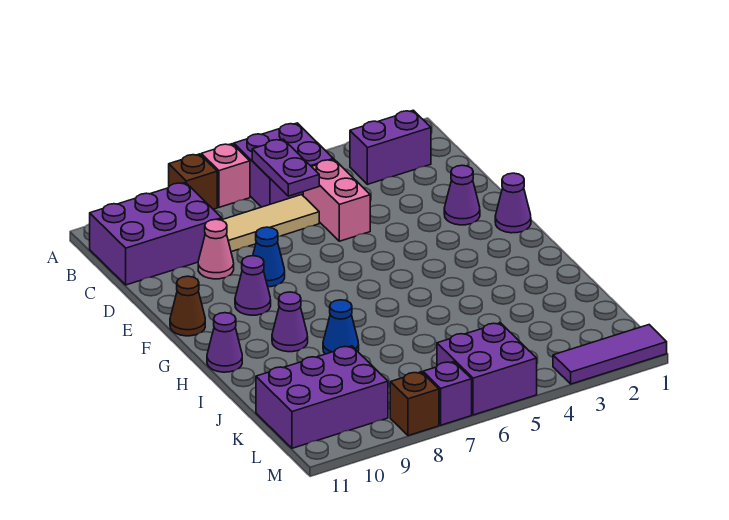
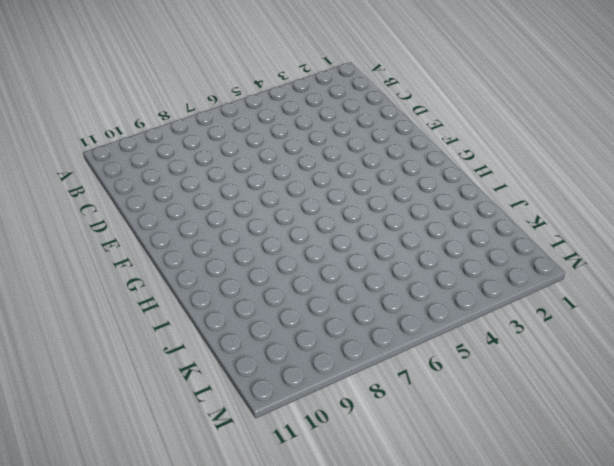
none -> purple brick A5:B6 level 1
none -> pink brick A7 level 1
none -> brown brick A8 level 1

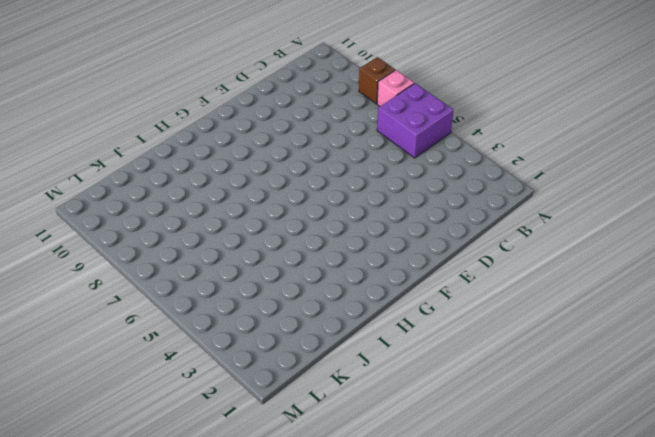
none -> purple brick B2:B3 level 1
none -> purple brick B9:C11 level 1
none -> pink brick C5:D5 level 1

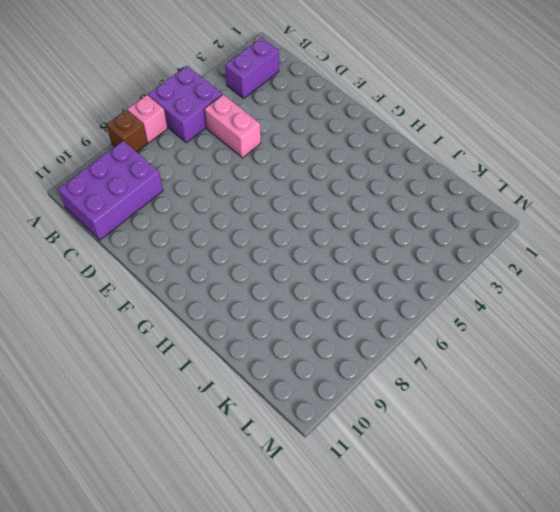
none -> tan tile C6:C8 level 1
none -> pink cone D9 level 1
none -> purple cone E2 level 1

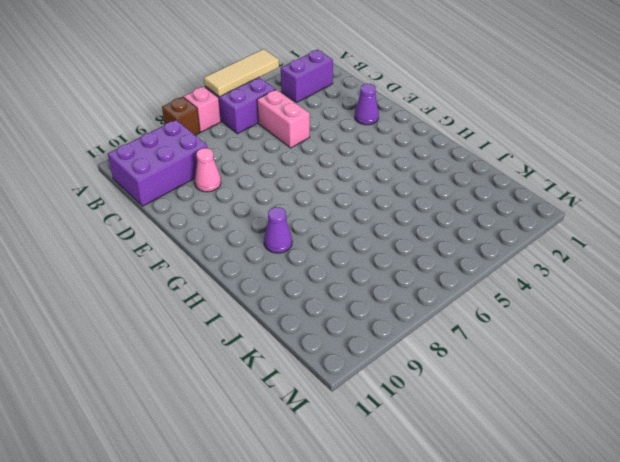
tan tile A4:A6 level 2 -> tan tile C6:C8 level 1
none -> blue cone E8 level 1
none -> purple cone F1 level 1
none -> purple cone F9 level 1

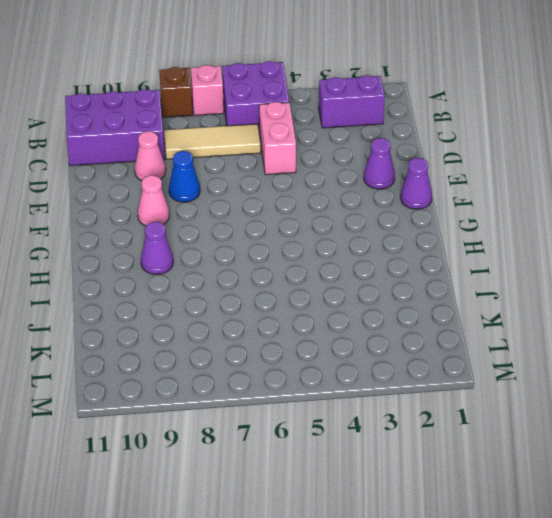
pink cone F9 level 1 -> purple cone F9 level 1
none -> brown cone F11 level 1
none -> purple cone H11 level 1
none -> blue cone I8 level 1

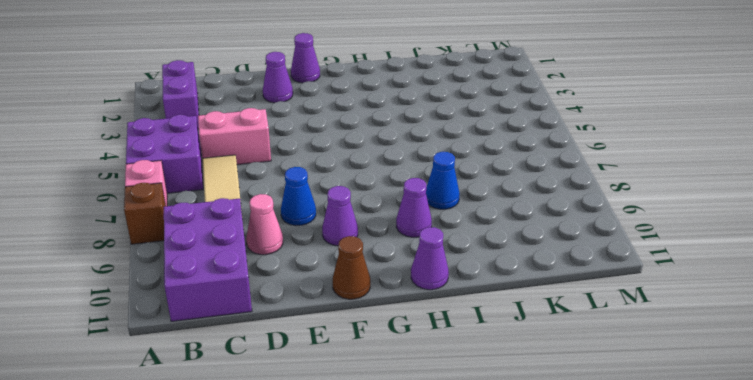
none -> purple brick K9:L11 level 1
none -> purple brick L5:M6 level 1
none -> purple tile M1:M3 level 1

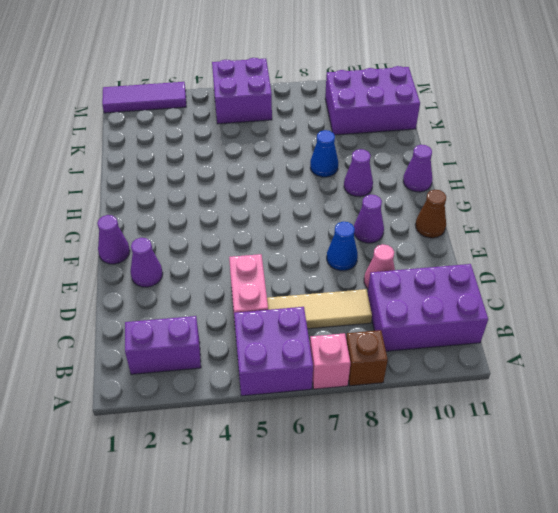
none -> purple brick M7 level 1
none -> brown brick M8 level 1
none -> purple plate B6:C6 level 2

